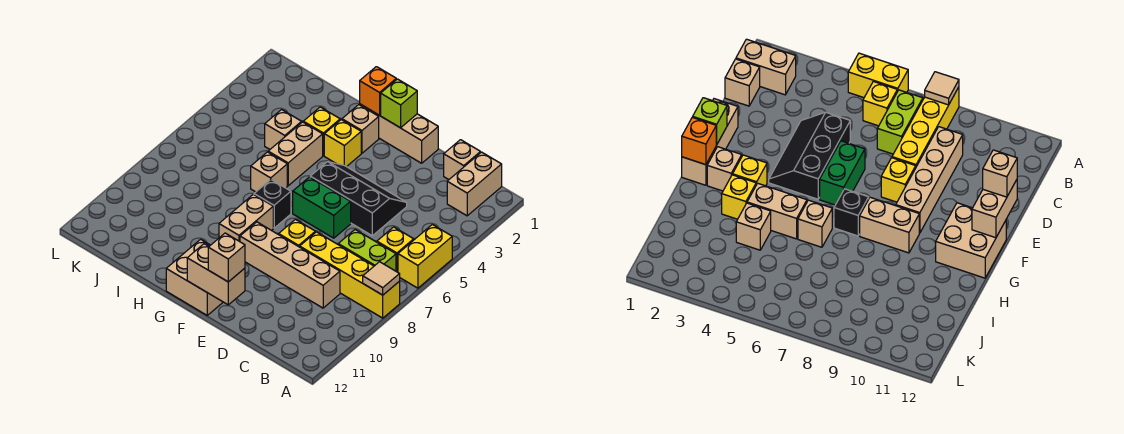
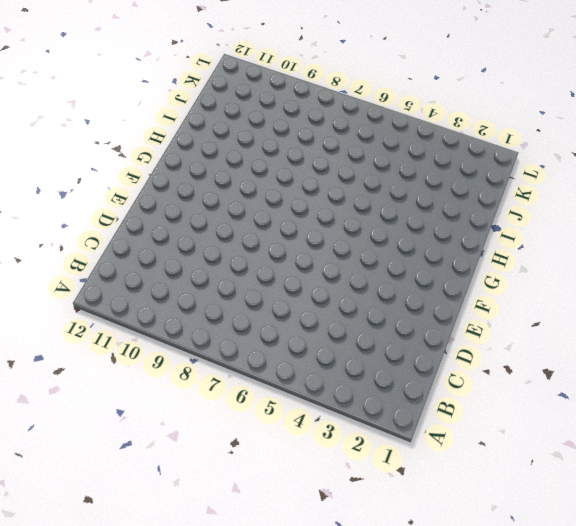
none -> yellow brick A5:A6 level 1
none -> yellow brick A8:D8 level 1
none -> tan brick B1:B2 level 1

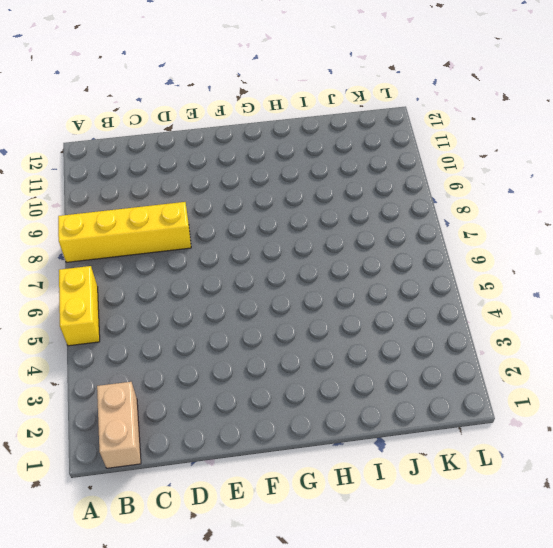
none -> yellow brick B6 level 1
none -> lime brick B7:C7 level 1
none -> tan brick C1 level 1

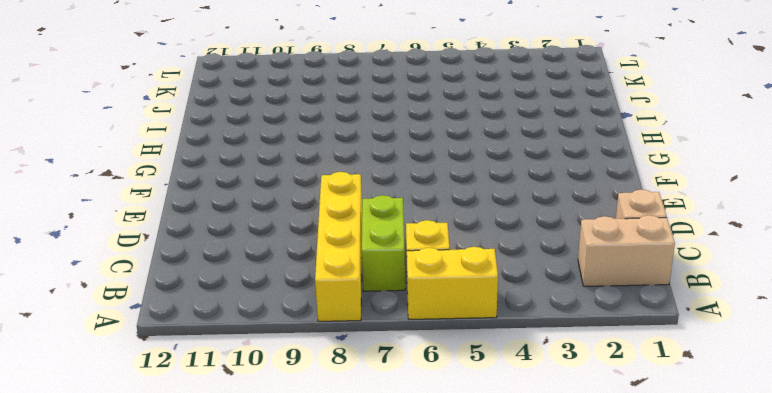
none -> tan brick C9:F9 level 1
none -> black slope D4:F5 level 1 top 5
none -> tan brick E1:G1 level 1

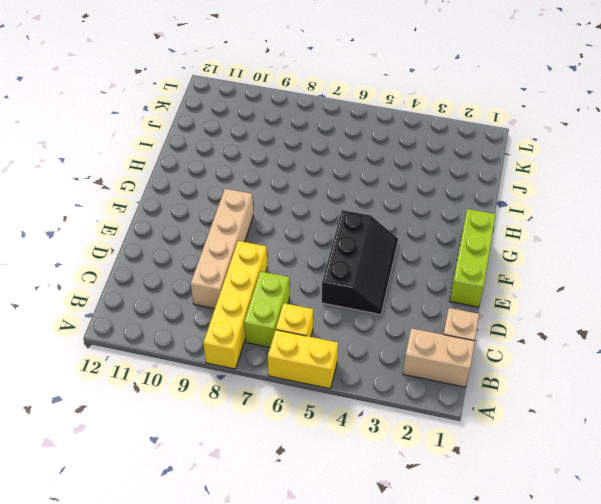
lime brick E1:G1 level 1 -> tan brick E1:G1 level 1
none -> green brick E6:F6 level 1
none -> yellow brick E8 level 1
none -> tan brick F11:G12 level 1

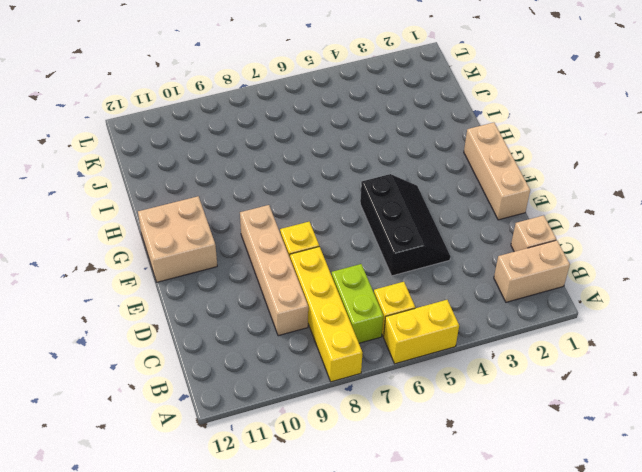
none -> green brick E6:F6 level 1
none -> tan brick G2 level 1
none -> yellow brick G3 level 1

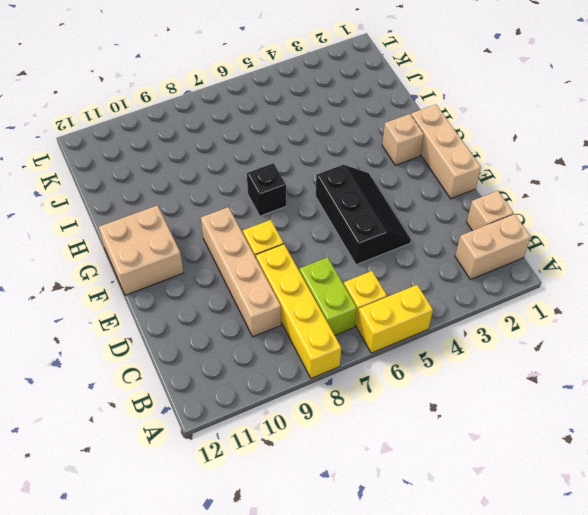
none -> green brick E6:F6 level 1
none -> yellow brick G3 level 1
none -> tan brick G8:G9 level 1

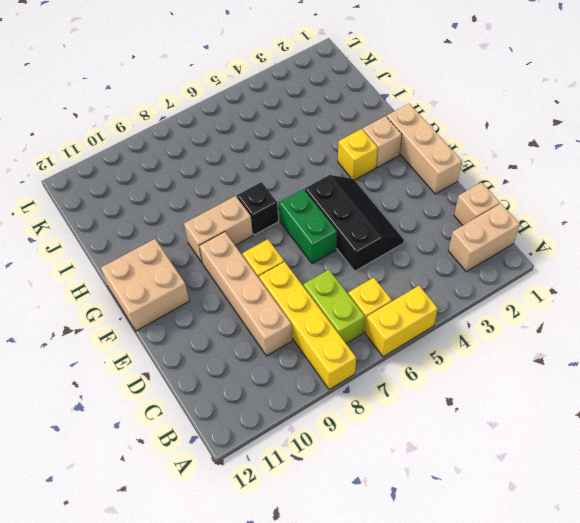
none -> yellow brick H3 level 1
none -> tan brick H4:H5 level 1
none -> tan brick H6 level 1

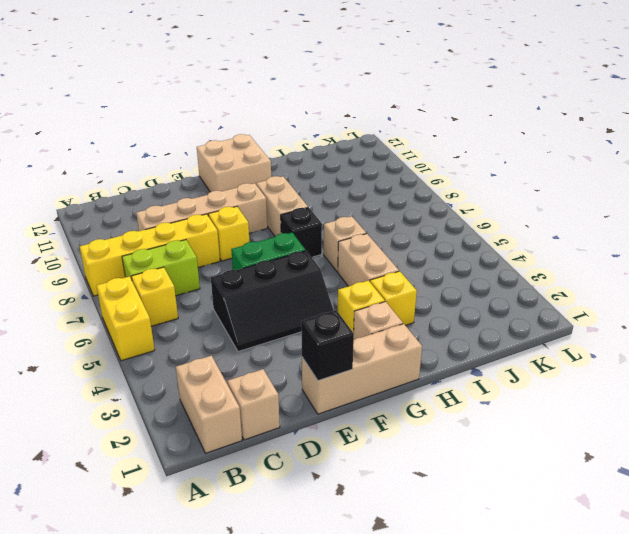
black brick E1 level 2 -> none
none -> tan brick I4 level 1
none -> tan tile A8 level 2
none -> tan brick E12:F12 level 2

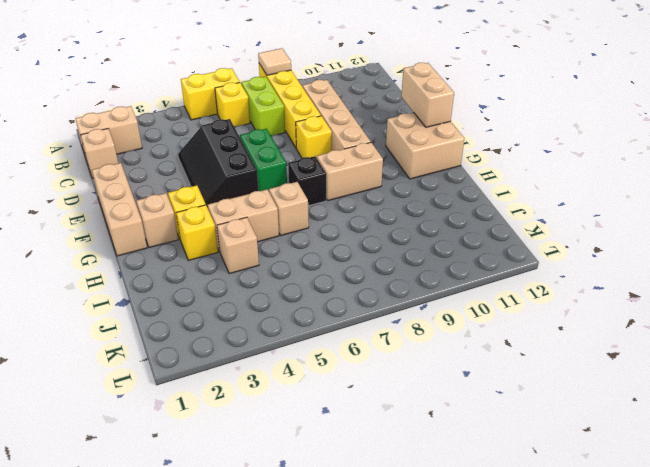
none -> lime brick F1 level 2
none -> orange brick G1 level 2
none -> tan brick E12 level 3

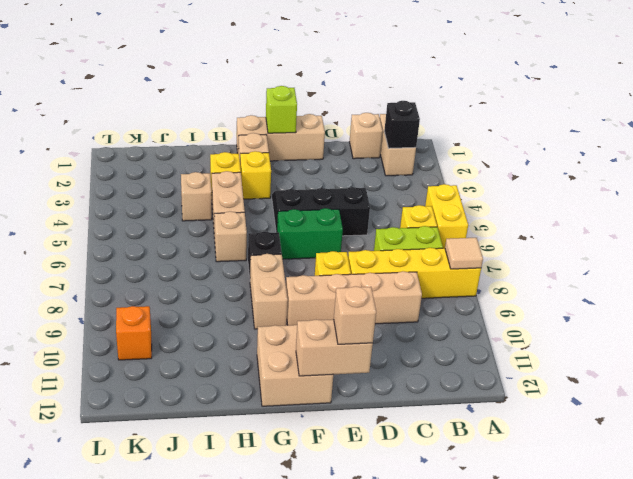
black brick B2 level 2 -> none
orange brick K10 level 1 -> orange brick G1 level 2

